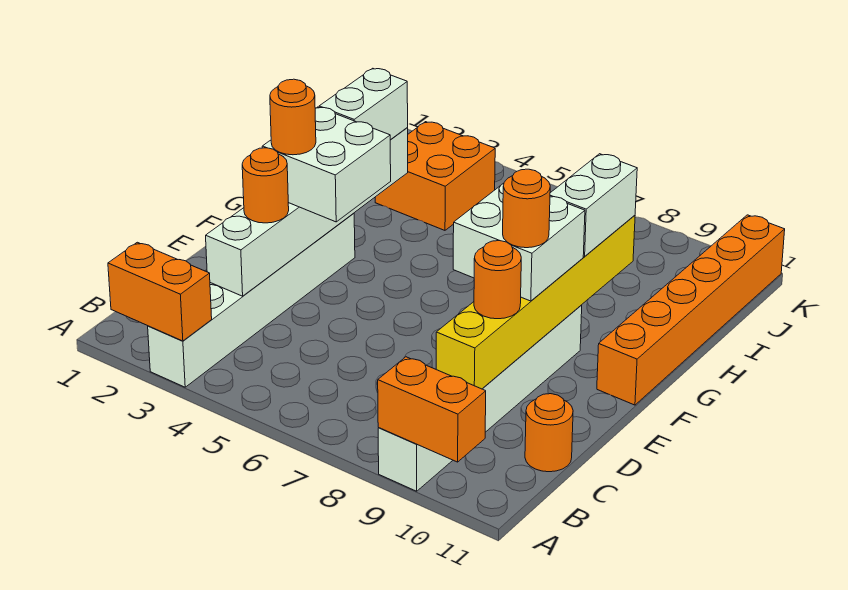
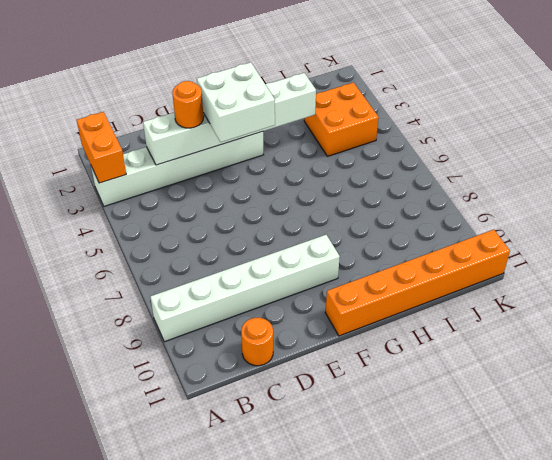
none -> orange brick A9:A10 level 2
none -> yellow brick C9:H9 level 2
none -> orange round brick D9 level 3

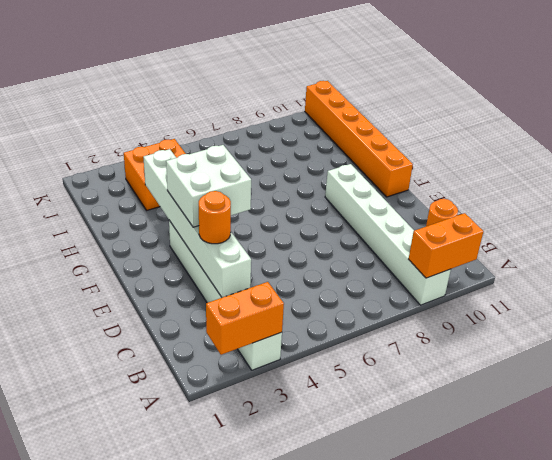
none -> yellow brick C9:H9 level 2
none -> orange round brick D9 level 3
none -> white brick E8:F9 level 3

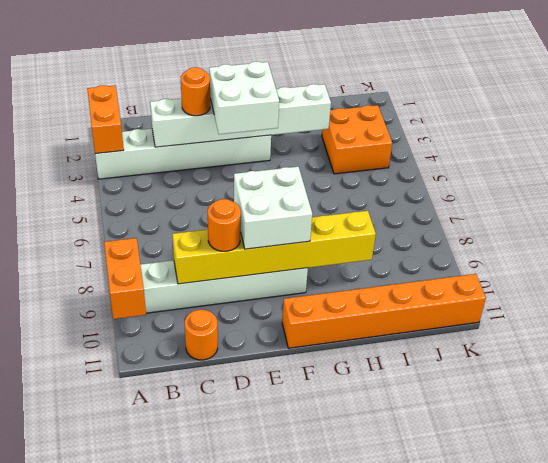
none -> white brick G3:H3 level 3
none -> white brick G9:H9 level 3
none -> orange round brick E3 level 4

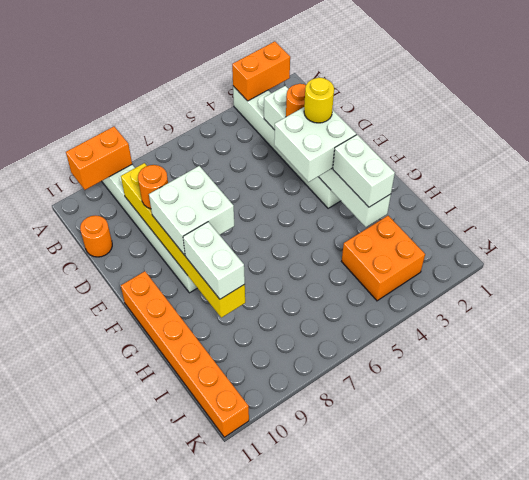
yellow round brick E3 level 4 -> orange round brick E3 level 4
none -> orange round brick E9 level 4

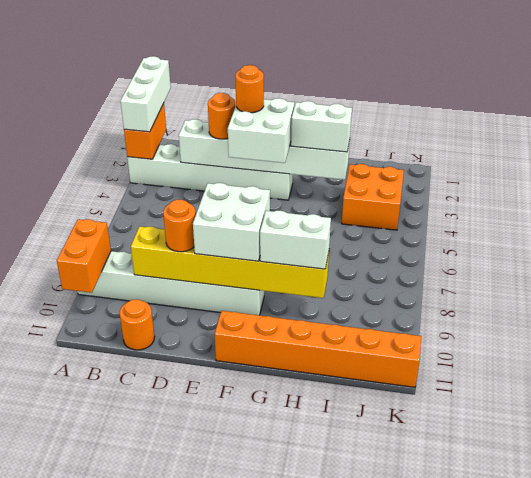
white brick A1:A3 level 3 -> none
none -> orange round brick E9 level 4

